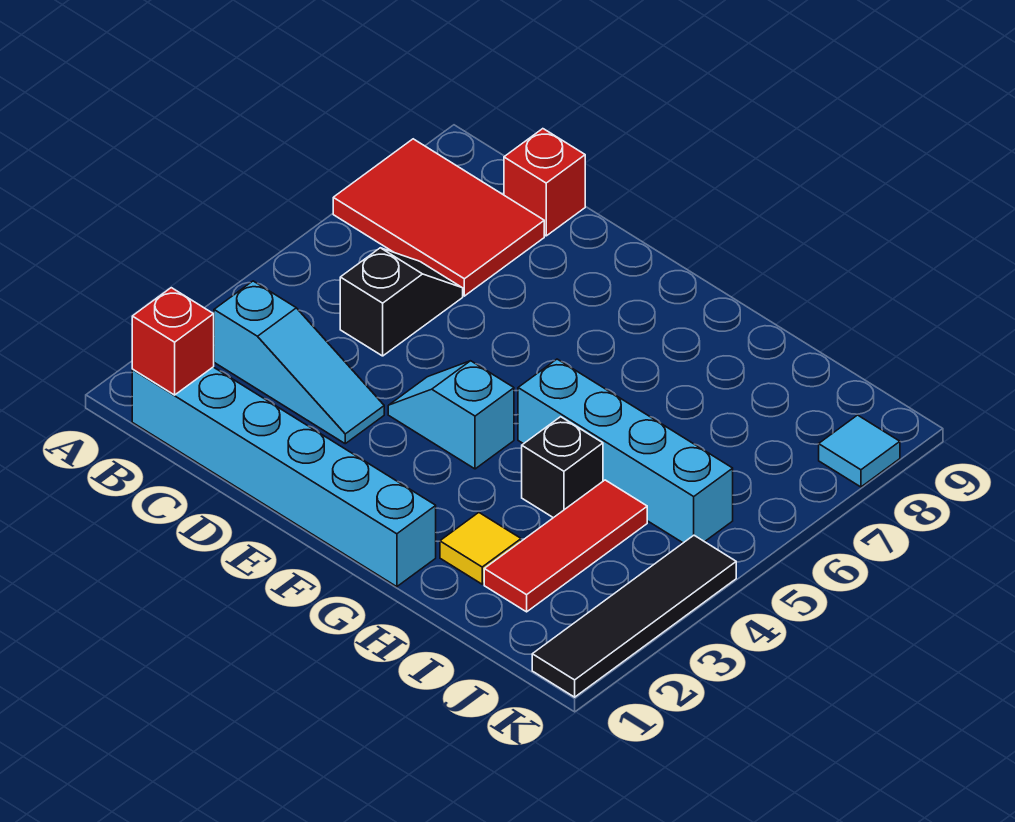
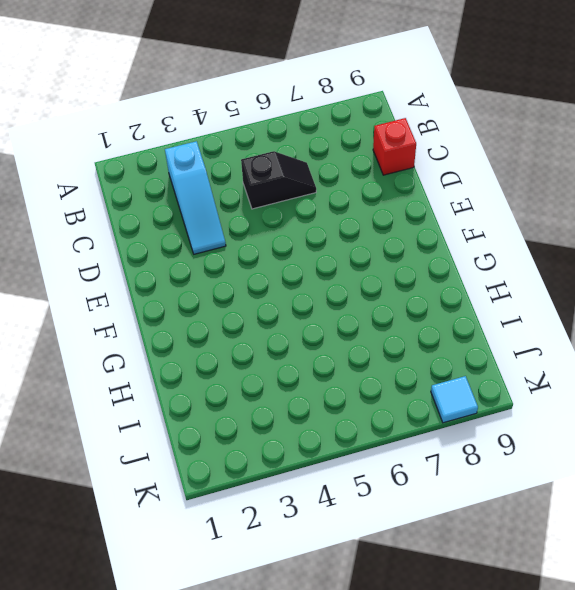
none -> red tile A7:C8 level 1
none -> cyan brick B1:G1 level 1
none -> cyan slope E4:F4 level 1 top F

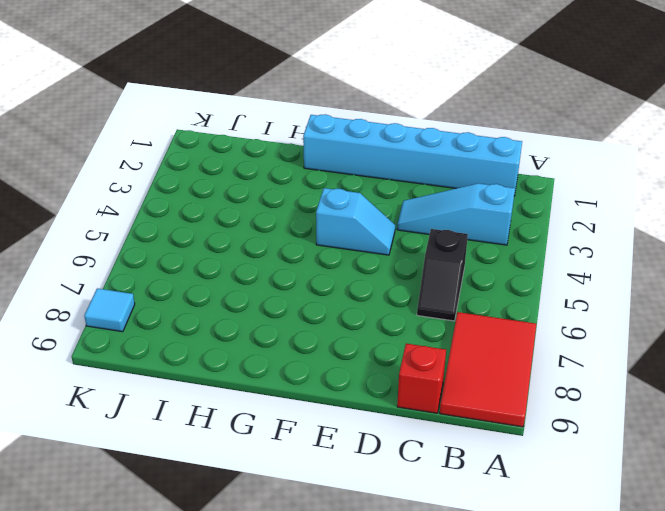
red tile A7:B9 level 1 -> red tile A7:C8 level 1
none -> cyan brick G5:J5 level 1
none -> yellow tile H2 level 1
none -> black brick H4 level 1

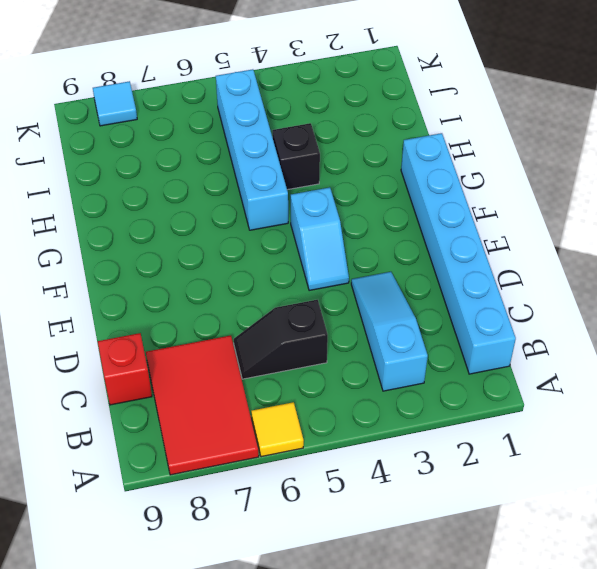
yellow tile A6 level 1 -> yellow tile H2 level 1
none -> red tile I2:I4 level 1
none -> black tile K1:K4 level 1
none -> red brick B1 level 2

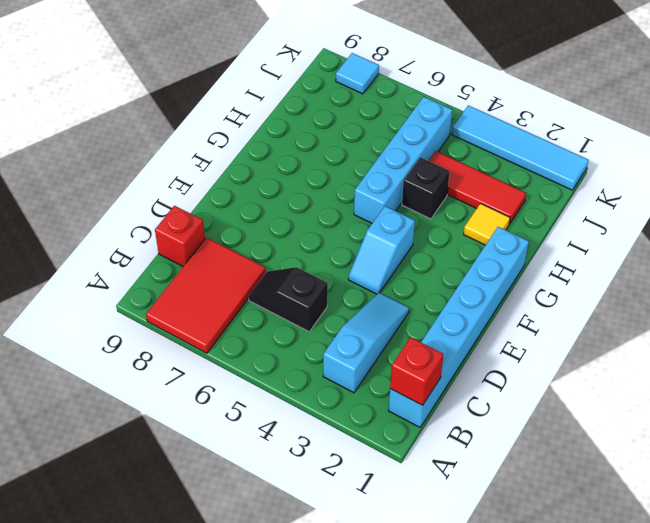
cyan tile K1:K4 level 1 -> black tile K1:K4 level 1

